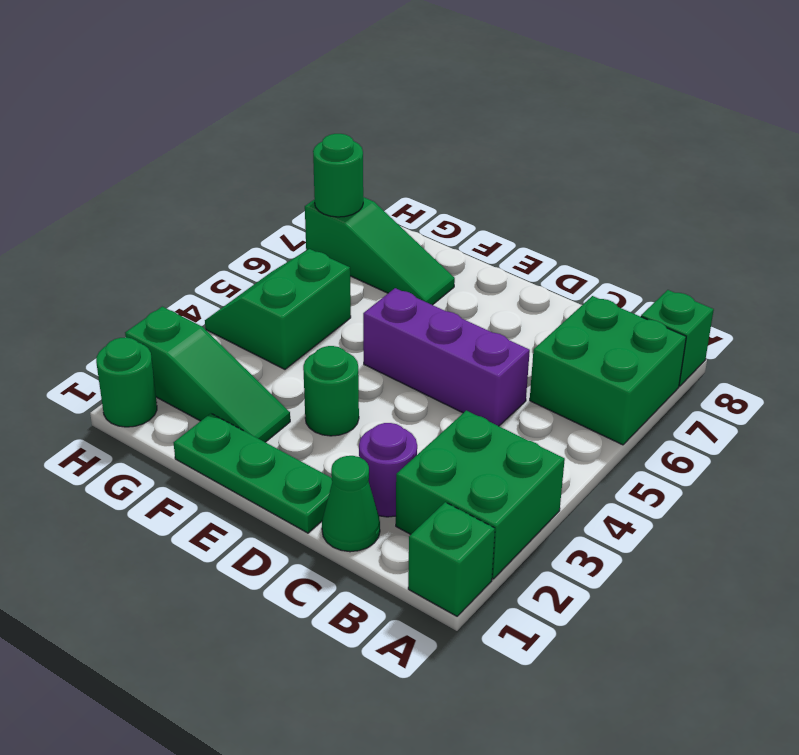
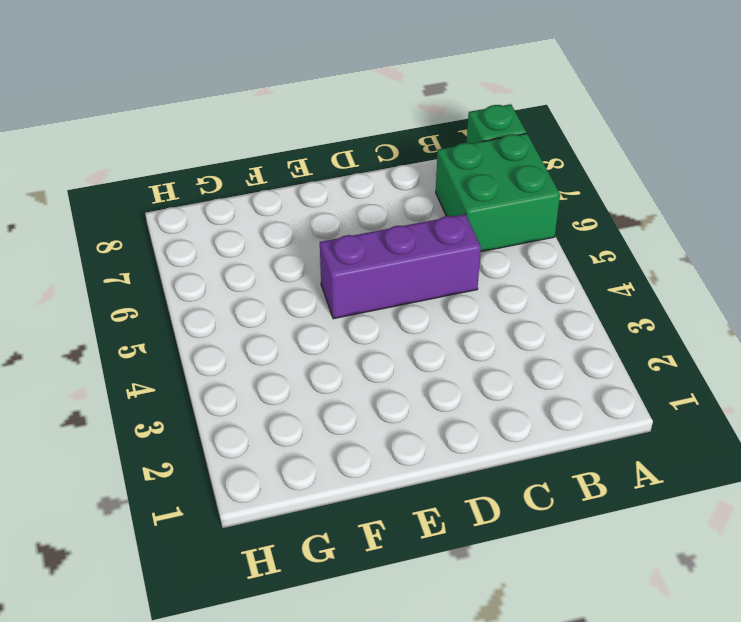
none -> green brick A1 level 1
none -> green brick A2:B3 level 1
none -> green cone C1 level 1

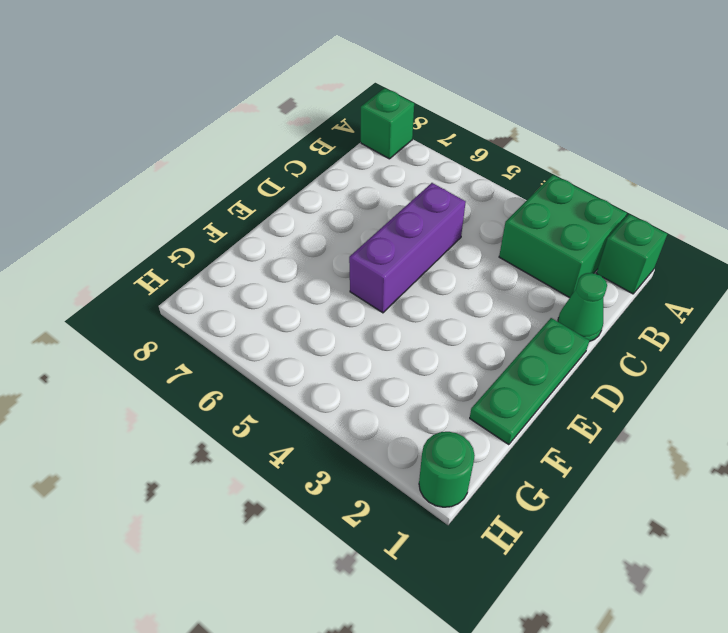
none -> green brick A6:B7 level 1
none -> purple round brick C2 level 1
none -> green round brick E3 level 1

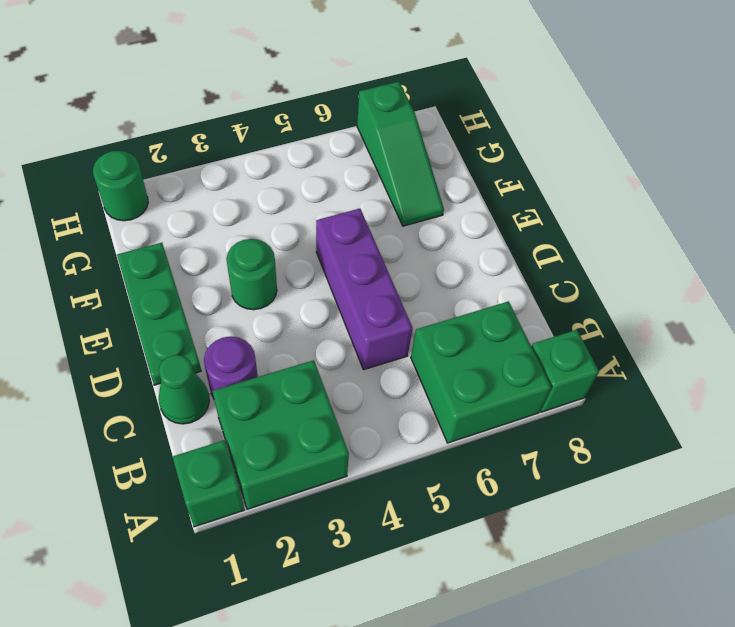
none -> green slope F2:H2 level 1 top H
none -> green slope G4:H5 level 1 top G
none -> green round brick H7 level 2

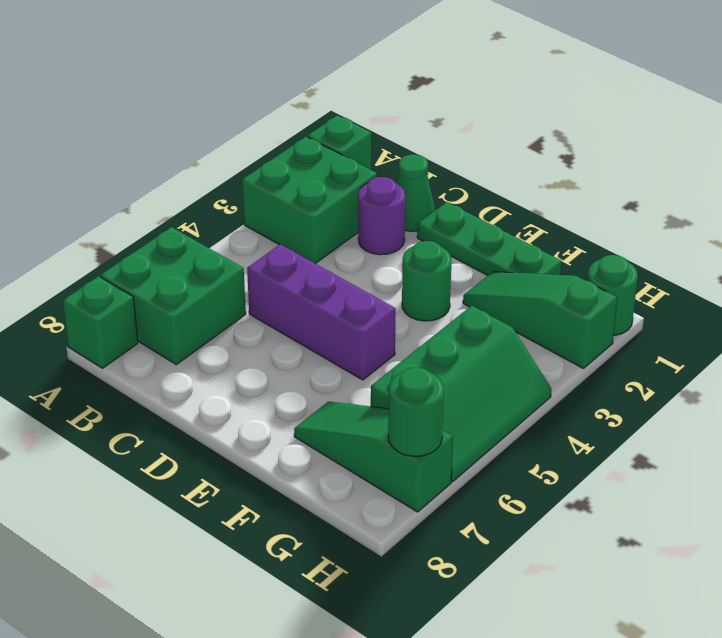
green slope G4:H6 level 1 top G -> green slope G4:H5 level 1 top G

